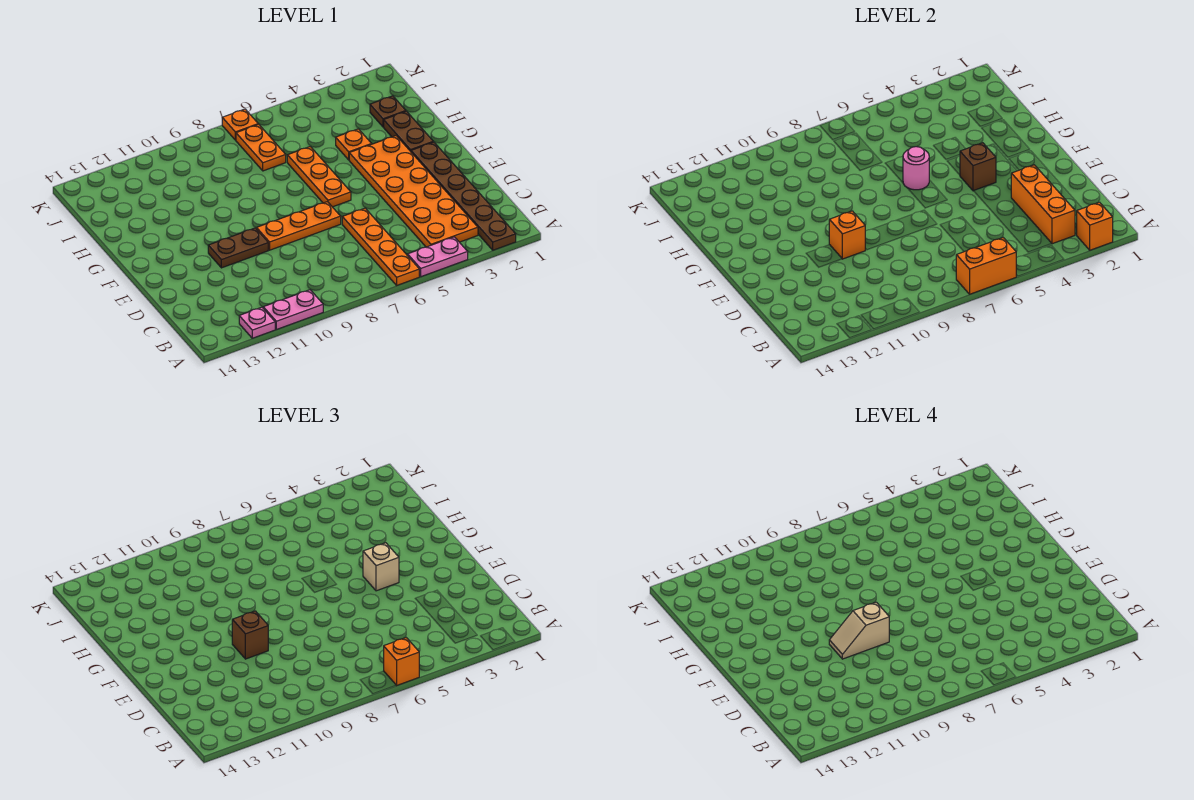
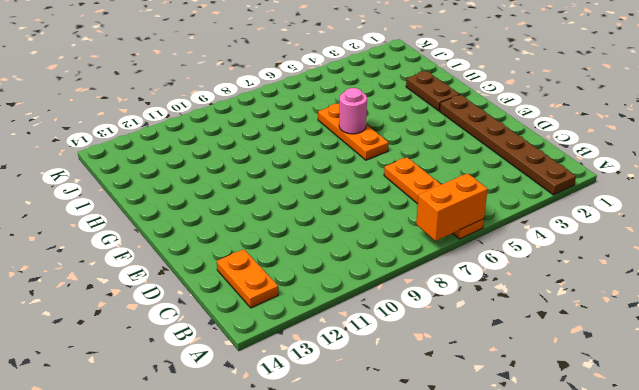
orange plate B13:C13 level 1 -> orange plate I7:J7 level 1
none -> pink plate A4:A5 level 1
none -> pink plate A10:A11 level 1
none -> pink plate A12 level 1

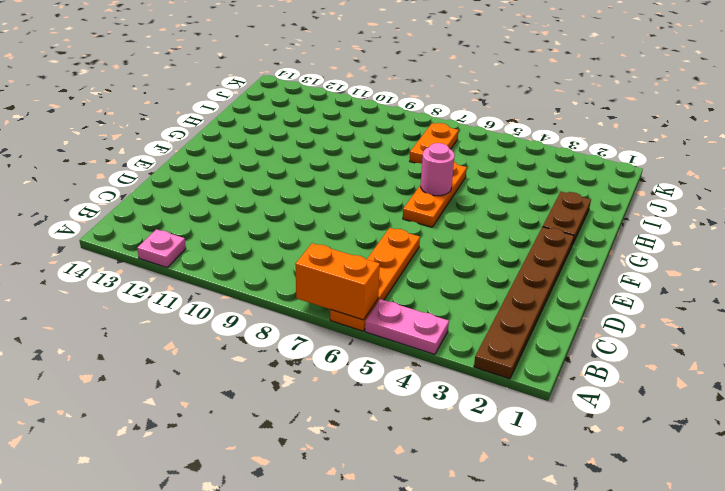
none -> pink plate A10:A11 level 1
none -> orange plate B3:G4 level 1
none -> orange plate E7:E9 level 1

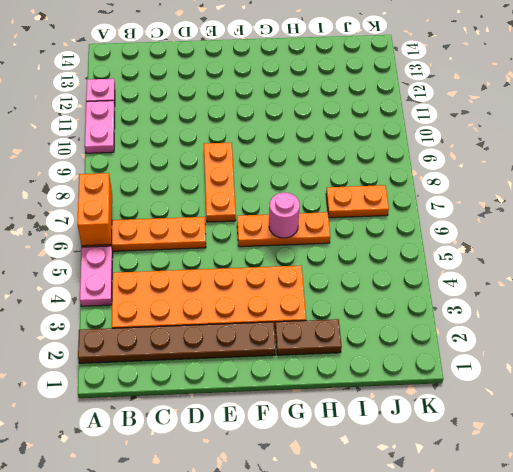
none -> brown plate E10:E11 level 1
none -> orange plate H4 level 1
none -> brown plate I2 level 1

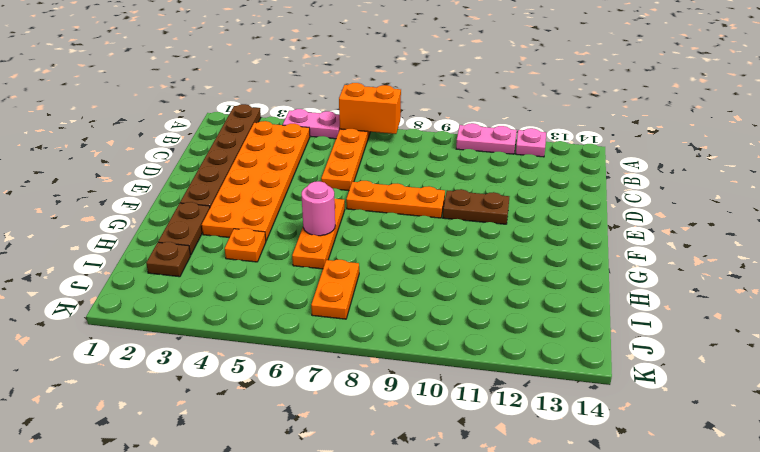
none -> orange plate K7 level 1
none -> orange brick A2 level 2
none -> orange brick B3:D3 level 2

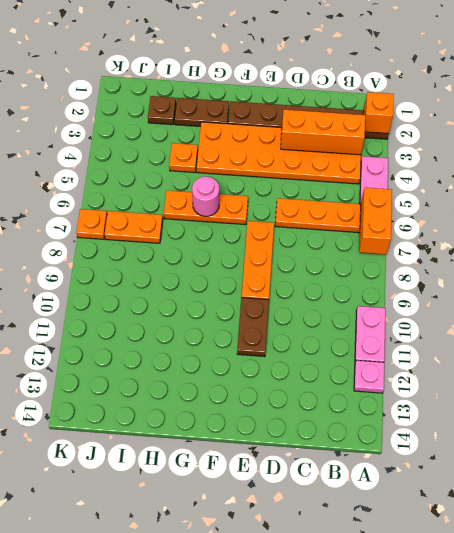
none -> orange brick E10 level 2
none -> brown brick F4 level 2
none -> orange brick A6 level 3

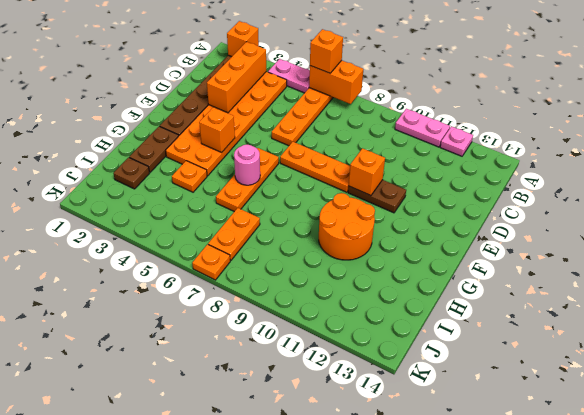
orange brick F4 level 2 -> brown brick F4 level 2
orange round brick G10:H11 level 1 -> none
none -> brown brick E10 level 3
none -> tan brick F4 level 3
none -> tan slope E9:E10 level 4 top 9

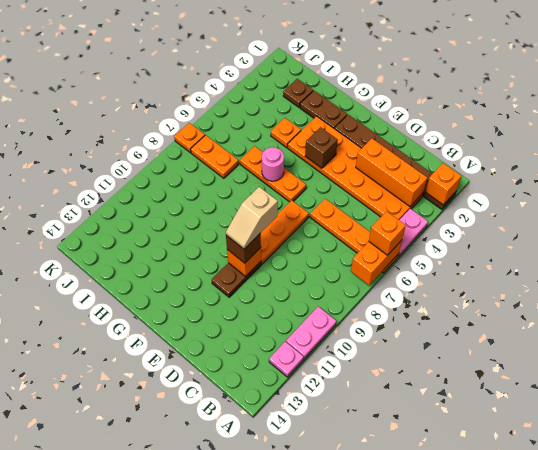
none -> tan brick F4 level 3

